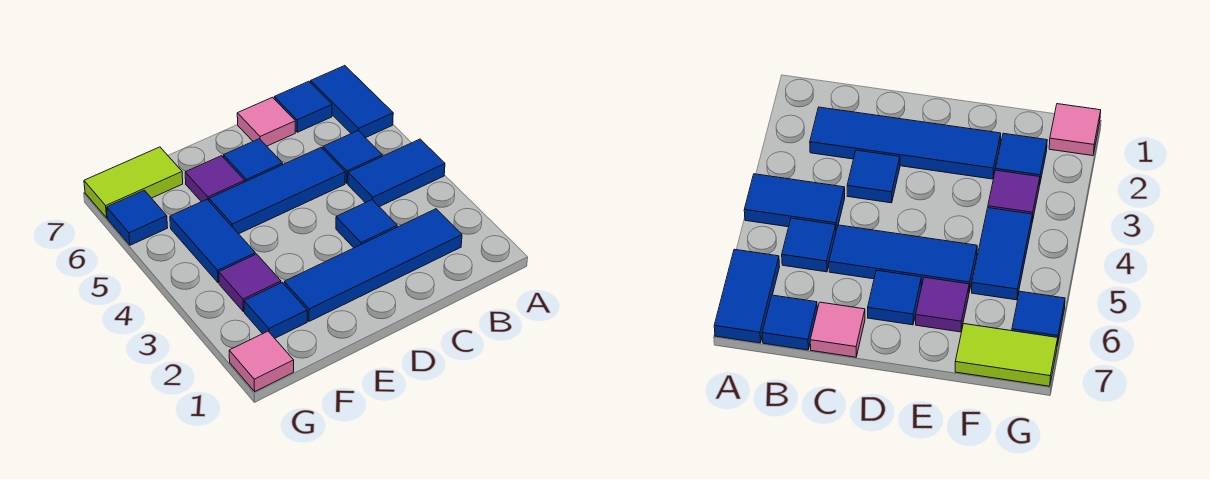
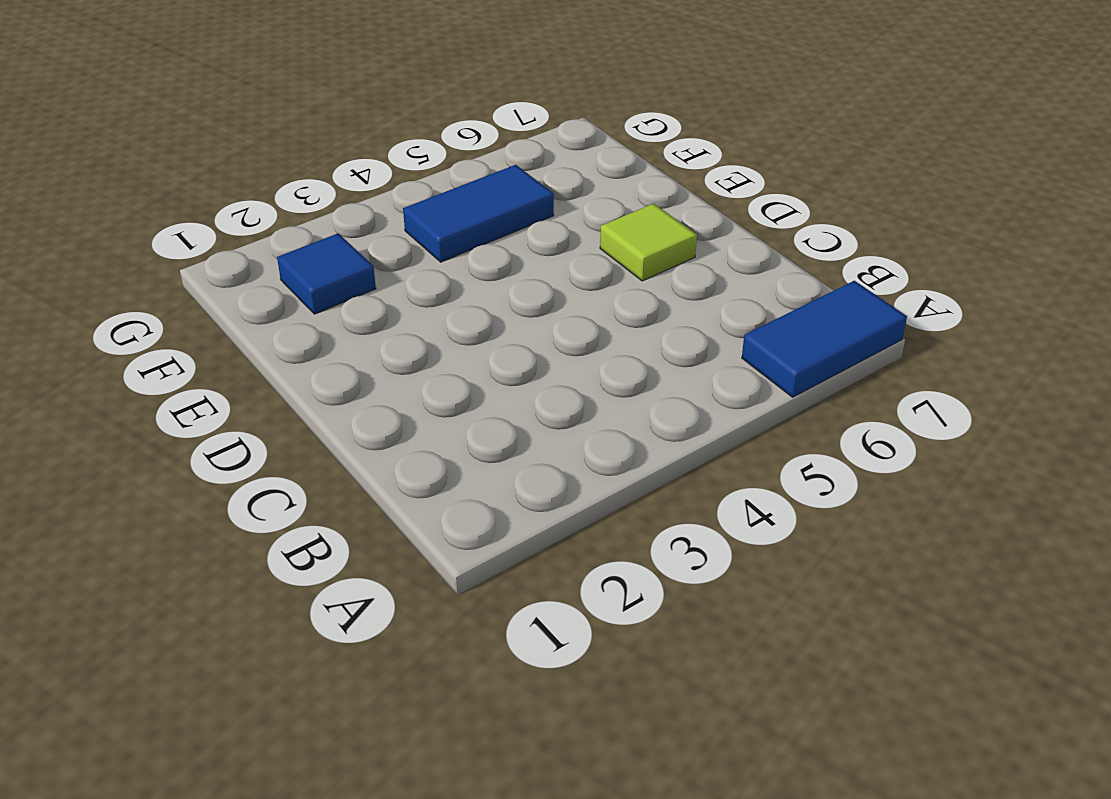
lime tile D6 level 1 -> blue tile D6 level 1
none -> blue tile A4:B4 level 1
none -> blue tile B2:E2 level 1
none -> blue tile B5 level 1

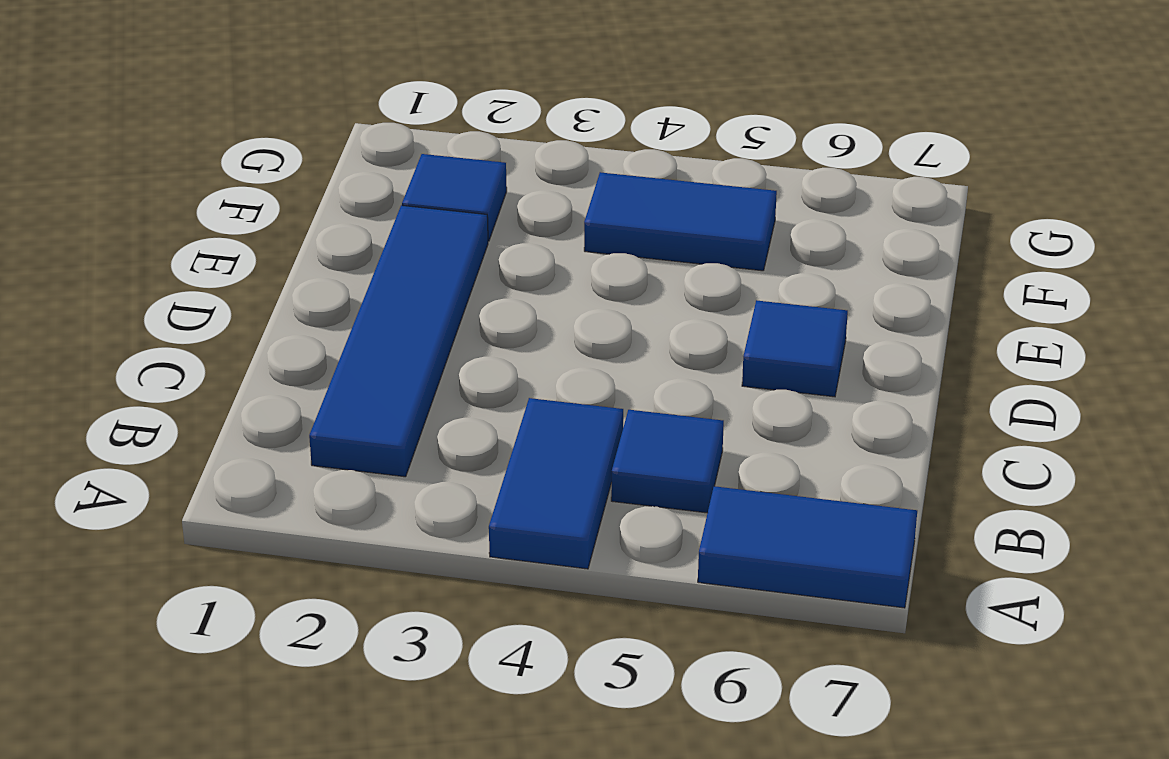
none -> blue tile B7 level 1
none -> blue tile C3 level 1
none -> blue tile C5:E5 level 1

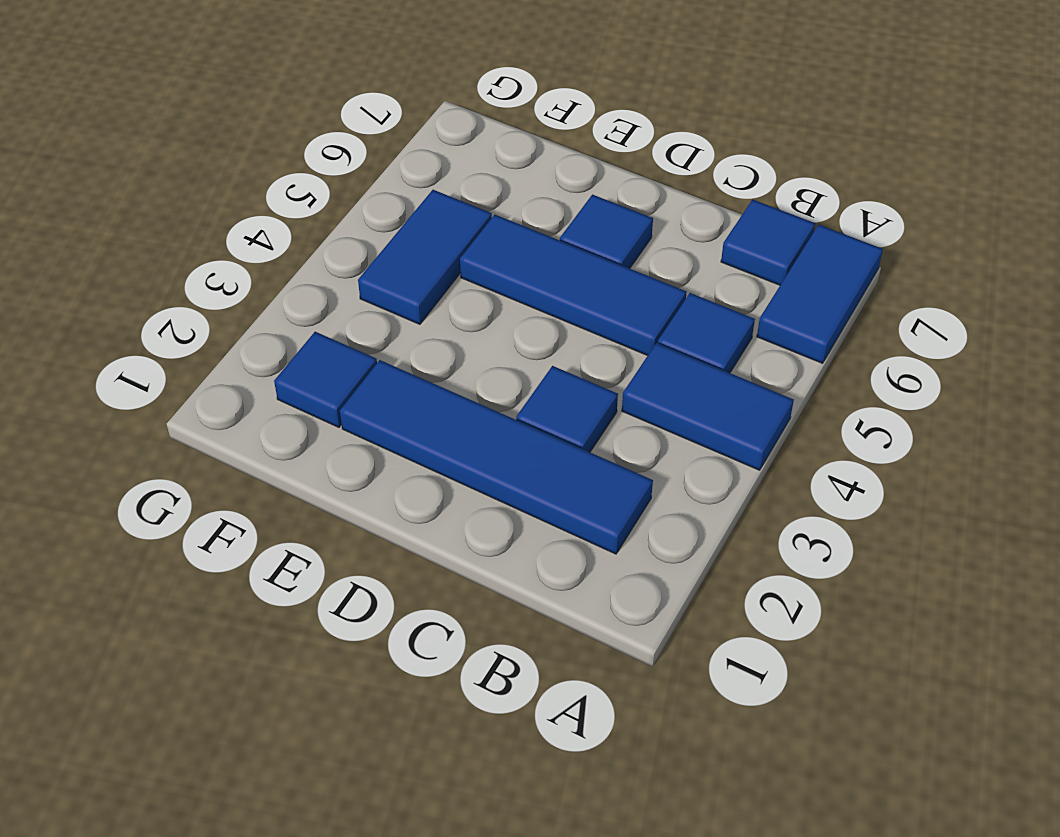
none -> pink tile C7 level 1
none -> purple tile E6 level 1
none -> purple tile F3 level 1

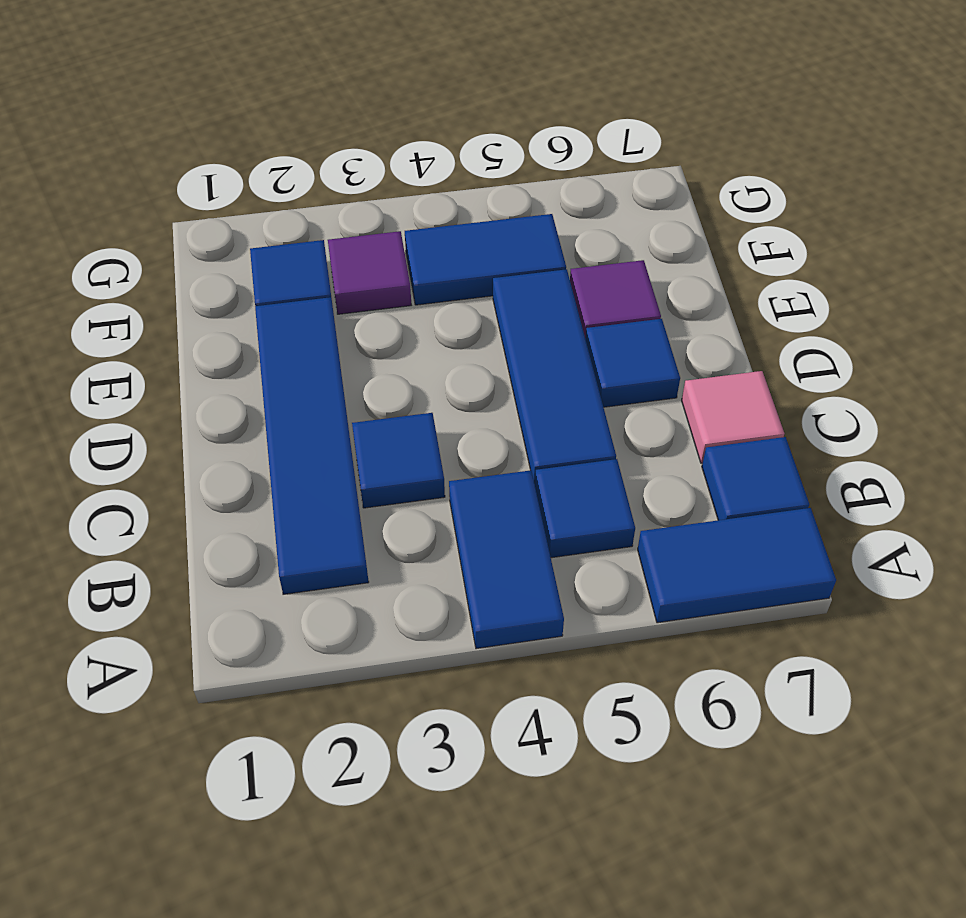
none -> lime tile F7:G7 level 1
none -> pink tile G1 level 1
none -> blue tile G6 level 1

